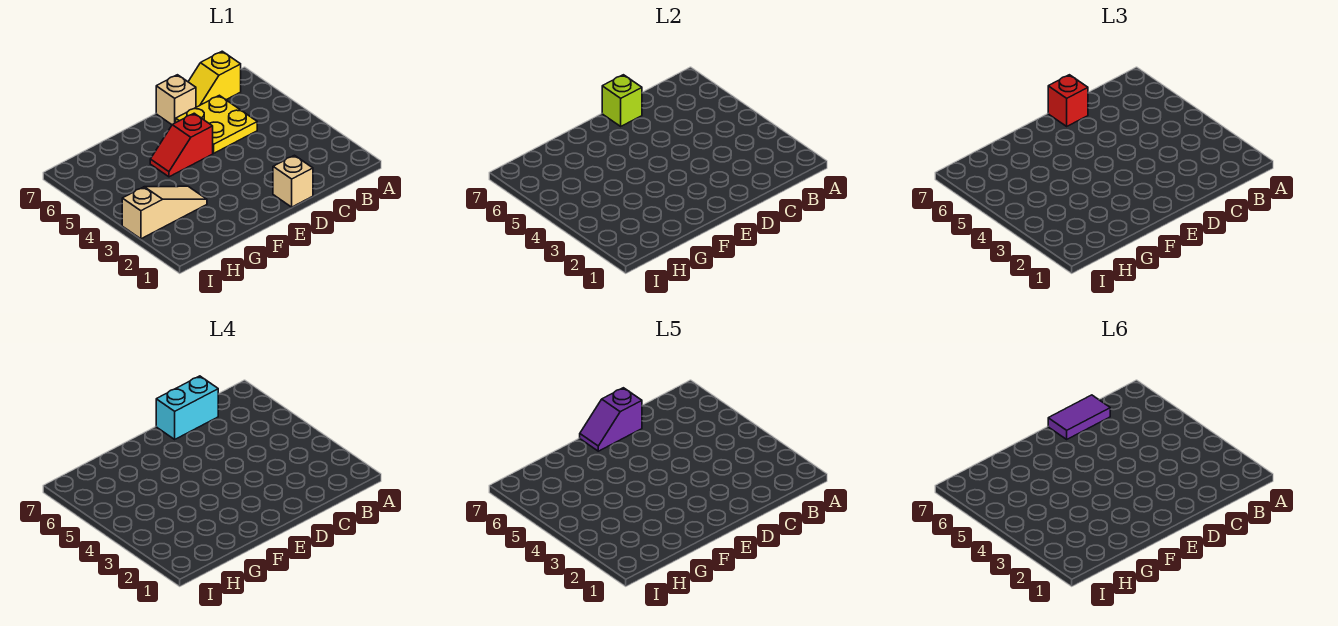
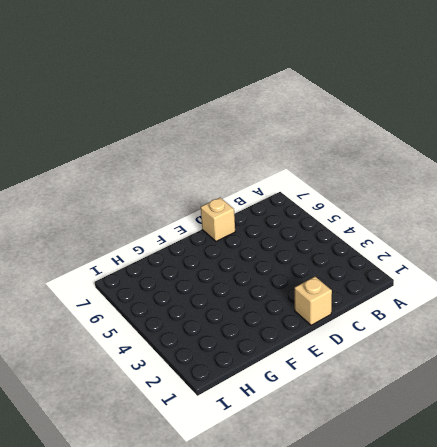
none -> yellow slope B7:C7 level 1 top B
none -> yellow plate C5:D6 level 1

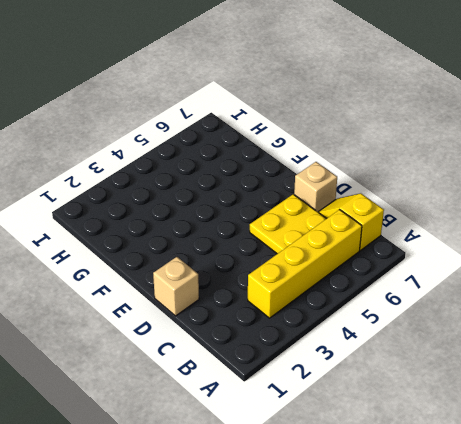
yellow brick B3:B6 level 1 -> none
none -> red slope E5:F5 level 1 top E
none -> tan slope G3:I3 level 1 top I

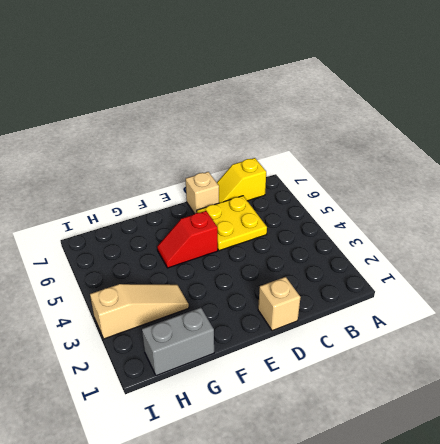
grey brick G1:H1 level 1 -> none
none -> lime brick D7 level 2
none -> red brick D7 level 3

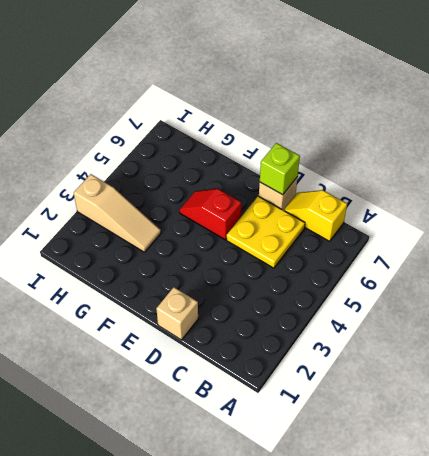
none -> red brick D7 level 3
none -> cyan brick C7:D7 level 4

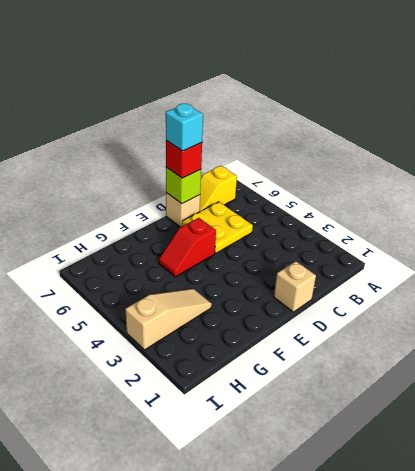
cyan brick D7 level 4 -> cyan brick C7:D7 level 4
none -> purple slope D7:E7 level 5 top D
none -> purple tile C7:D7 level 6

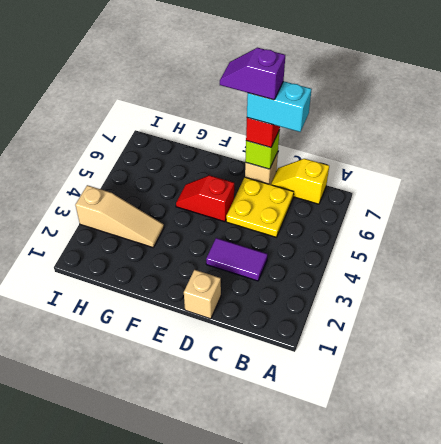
purple tile C3:D3 level 1 -> purple tile C7:D7 level 6

